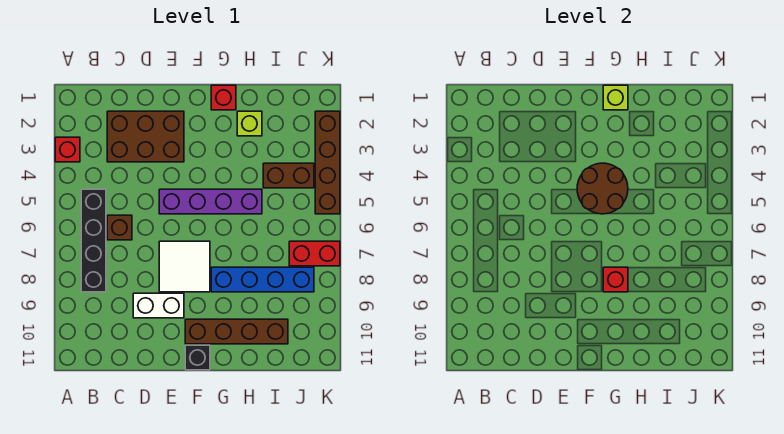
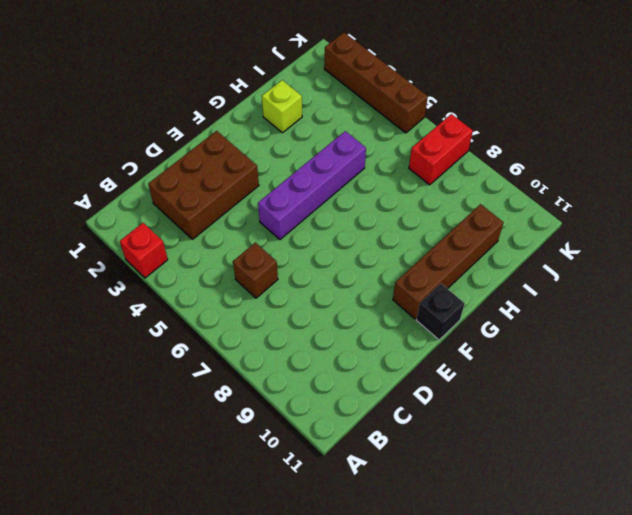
none -> black brick B5:B8 level 1
none -> white brick D9:E9 level 1
none -> white tile E7:F8 level 1

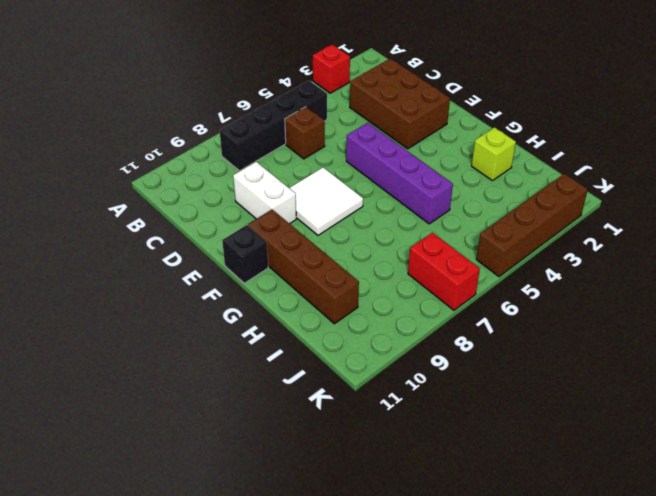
none -> red brick G1 level 1
none -> blue brick G8:J8 level 1
none -> brown brick I4:J4 level 1

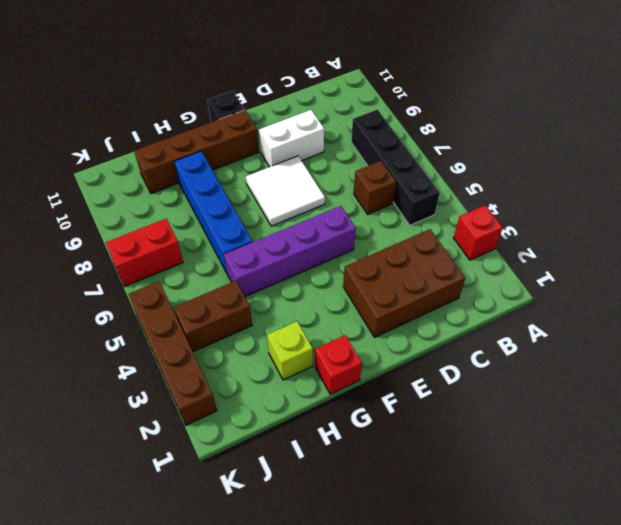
blue brick H6:H9 level 1 -> blue brick G8:J8 level 1
none -> brown round brick F4:G5 level 2
none -> lime brick G1 level 2
none -> red brick G8 level 2

